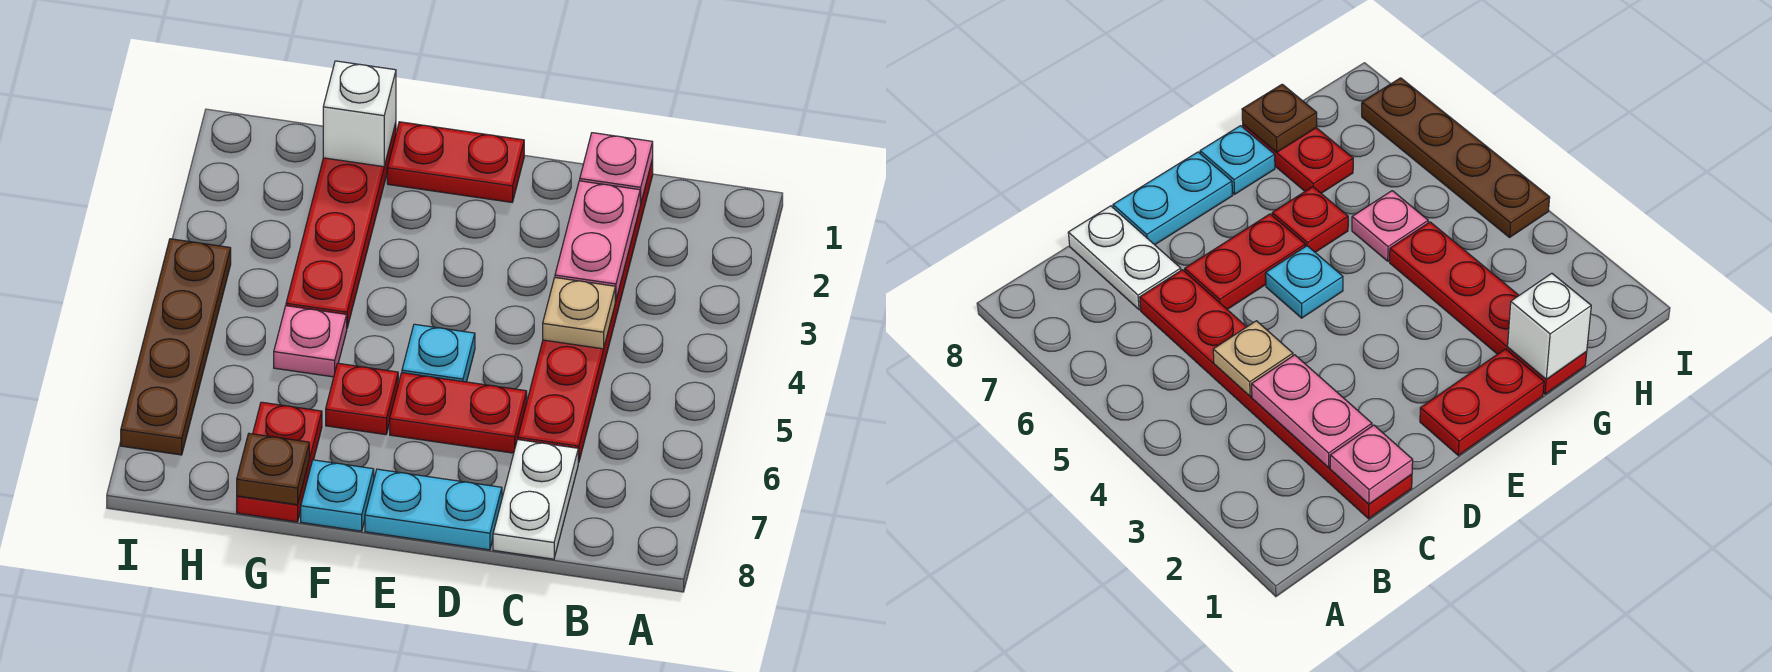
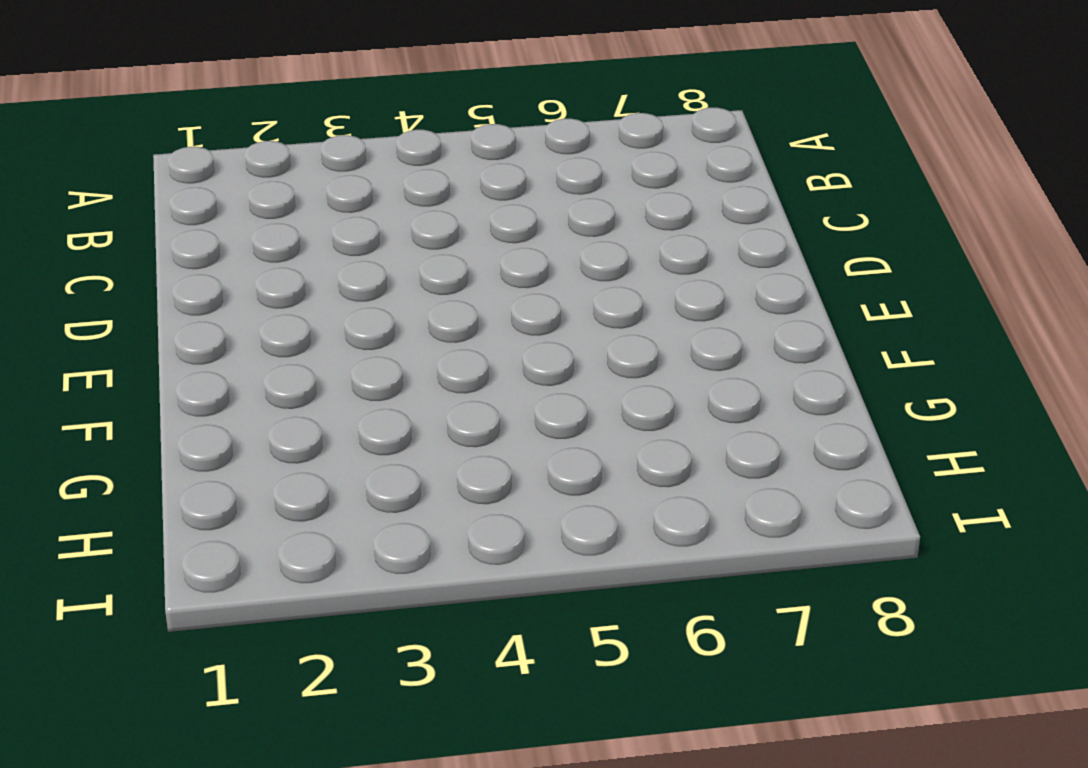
none -> red plate C1:C6 level 1
none -> white plate C7:C8 level 1
none -> red plate D6:E6 level 1

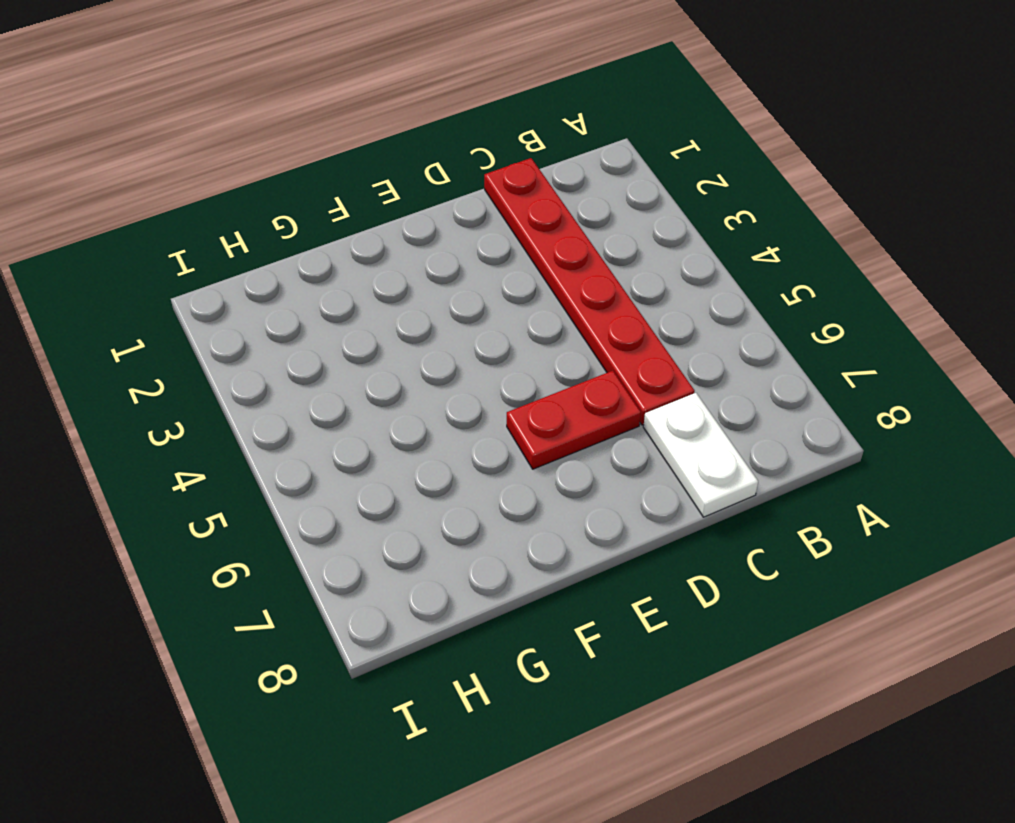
none -> cyan plate D8:E8 level 1
none -> red plate E1:F1 level 1
none -> cyan plate E5 level 1

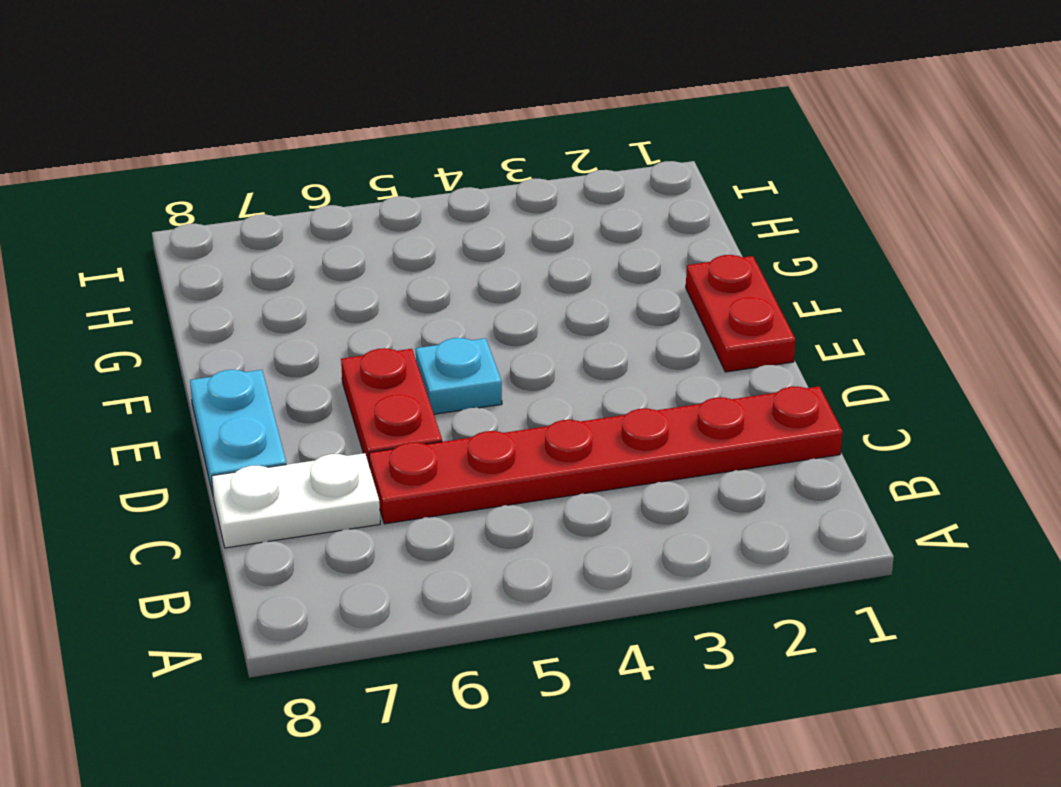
none -> red plate F6 level 1
none -> cyan plate F8 level 1
none -> red plate G1:G4 level 1

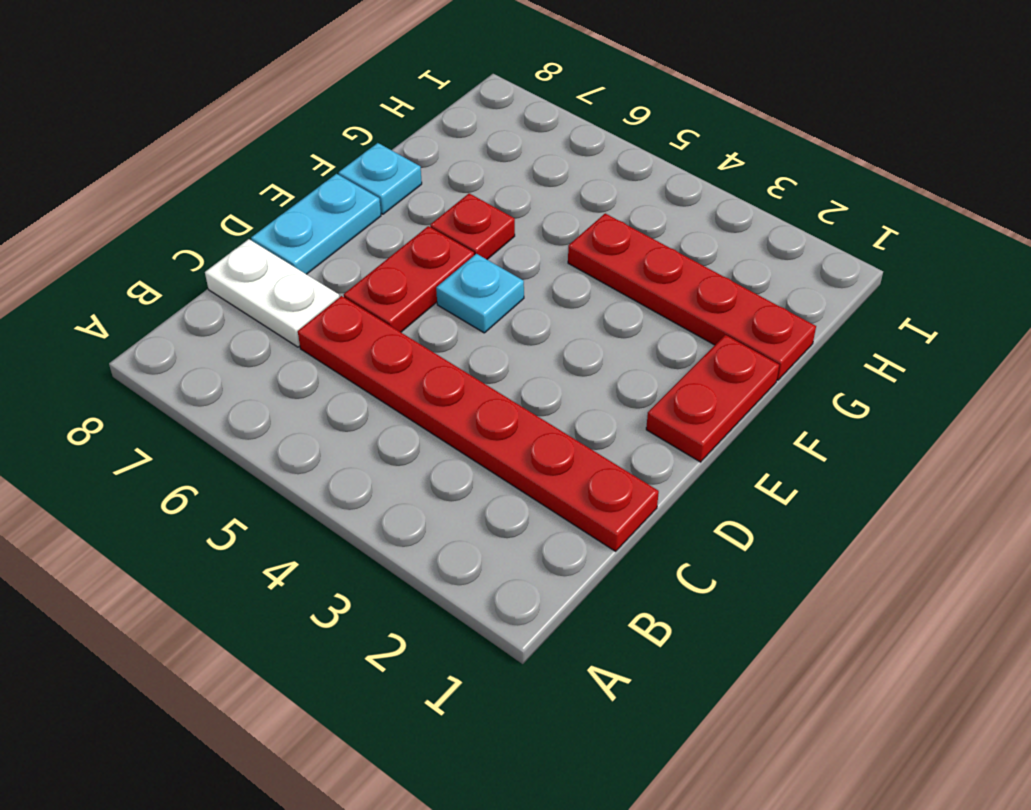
none -> pink plate G5 level 1
none -> red plate G7:G8 level 1
none -> brown plate I4:I7 level 1

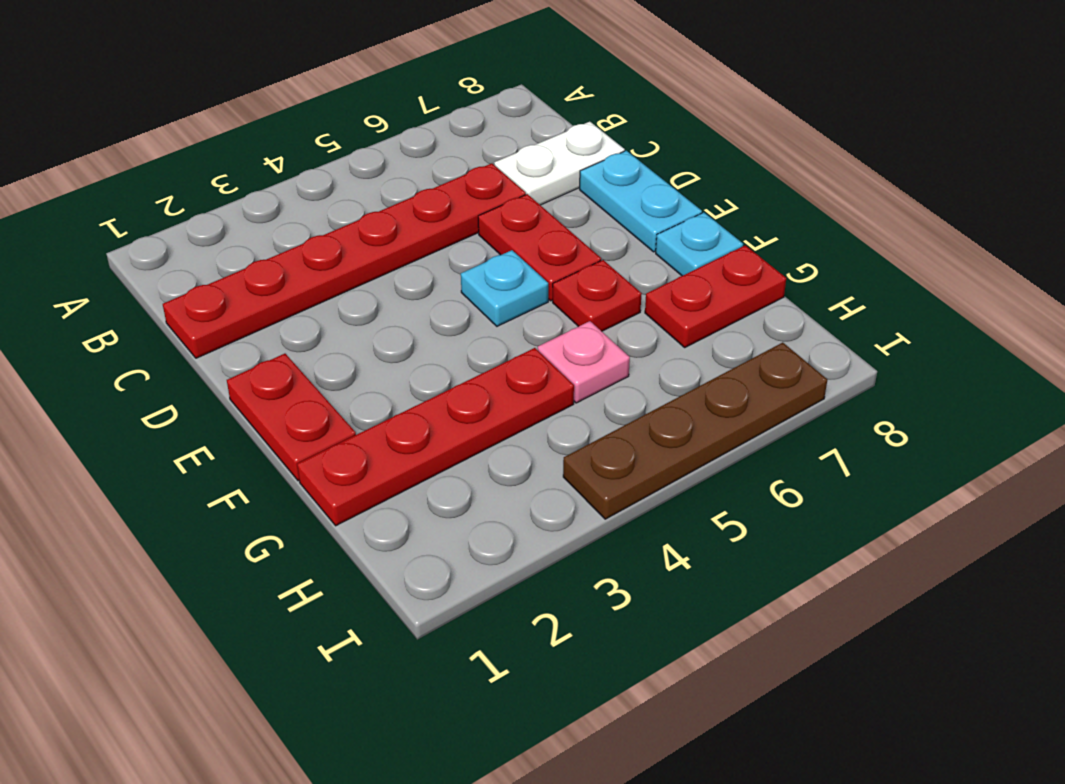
none -> pink plate C1 level 2
none -> pink plate C2:C3 level 2
none -> tan plate C4 level 2

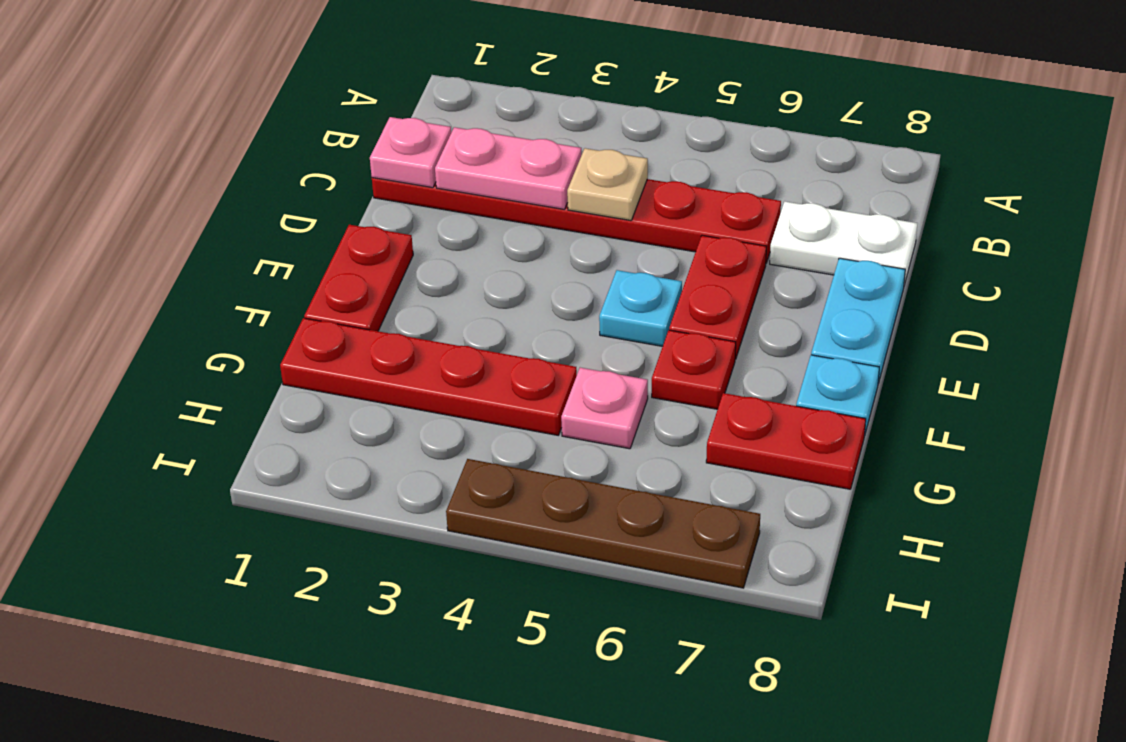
none -> white brick G1 level 2
none -> brown plate G8 level 2

